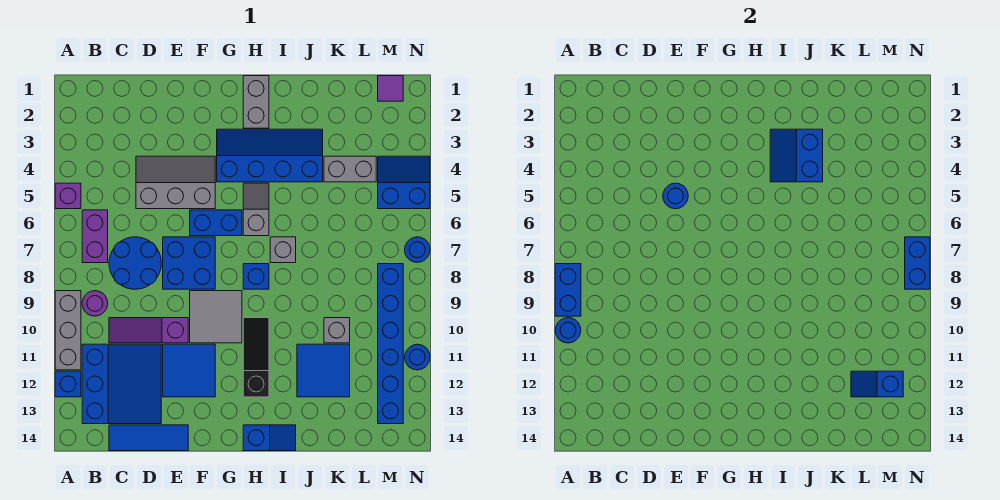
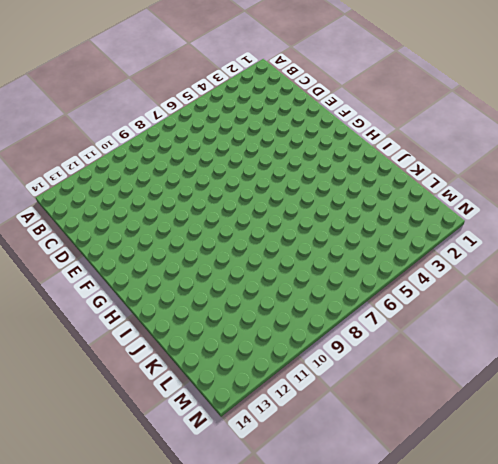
none -> purple brick A5 level 1
none -> grey brick A9:A11 level 1
none -> blue brick A12 level 1
none -> purple brick B6:B7 level 1

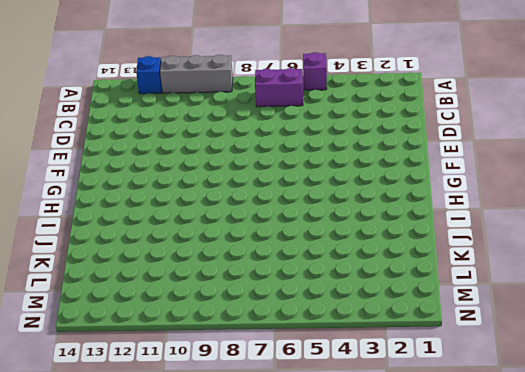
none -> purple round brick B9 level 1
none -> blue slope B11:D13 level 1 top B
none -> blue round brick C7:D8 level 1
none -> purple slope C10:E10 level 1 top E

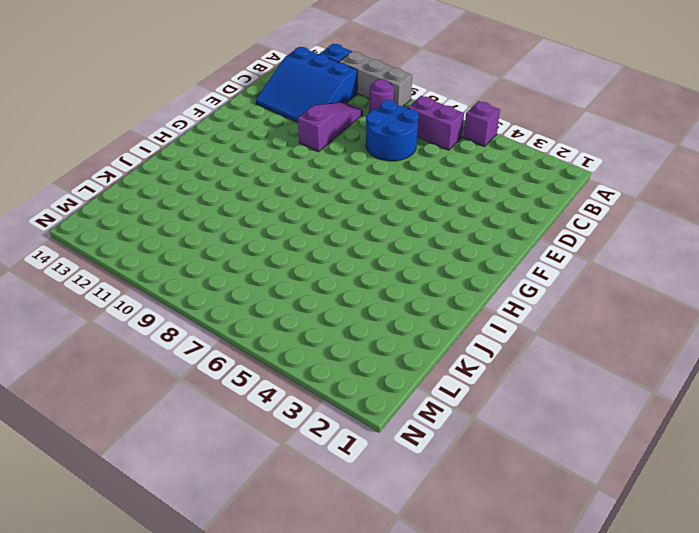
none -> blue tile C14:E14 level 1
none -> grey slope D4:F5 level 1 top 5
none -> blue brick E7:F8 level 1
none -> blue tile E11:F12 level 1

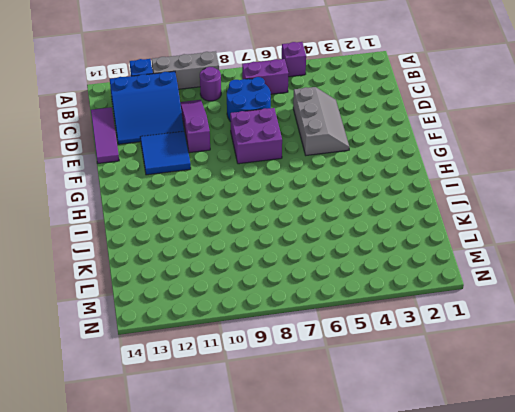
purple tile C14:E14 level 1 -> blue tile C14:E14 level 1
purple brick E7:F8 level 1 -> blue brick E7:F8 level 1
none -> blue brick F6:G6 level 1
none -> grey tile F9:G10 level 1
none -> blue slope G3:J4 level 1 top 4
none -> grey brick H1:H2 level 1

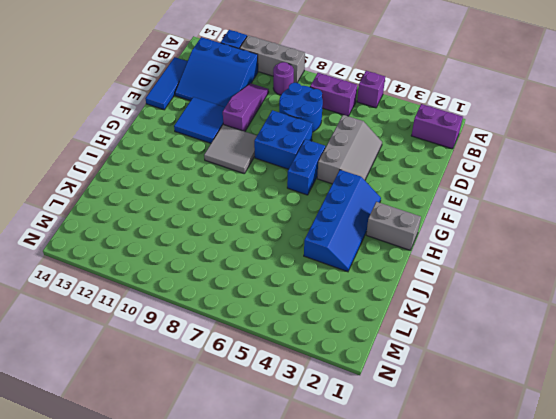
purple brick B1:B2 level 1 -> none
none -> grey slope H5:H6 level 1 top 6
none -> blue brick H8 level 1
none -> black slope H10:H12 level 1 top 12
none -> blue slope H14:I14 level 1 top H

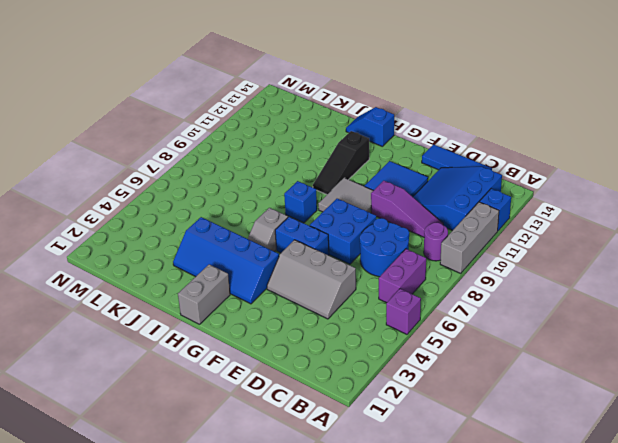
none -> grey brick I7 level 1
none -> blue tile J11:K12 level 1
none -> grey brick K4:L4 level 1
none -> grey brick K10 level 1

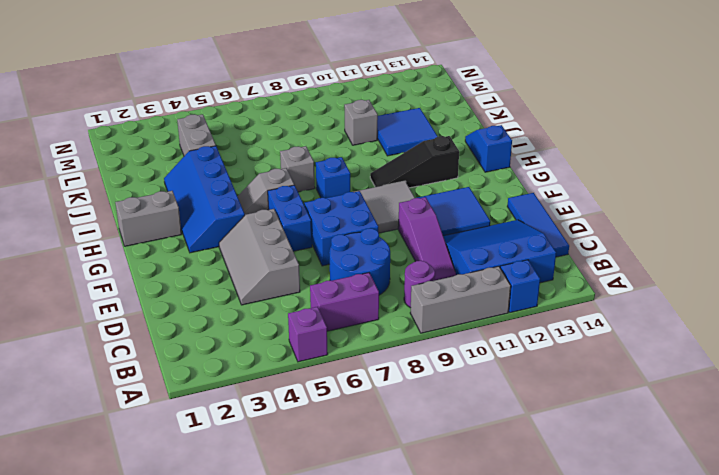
none -> purple tile M1 level 1
none -> blue slope M4:N5 level 1 top 5
none -> blue brick M8:M13 level 1
none -> blue round brick N7 level 1

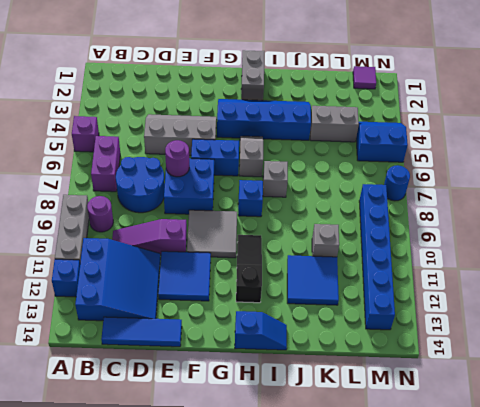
purple round brick E7 level 2 -> none
none -> blue round brick N11 level 1
none -> blue brick A8:A9 level 2
none -> blue round brick A10 level 2
none -> blue round brick E5 level 2

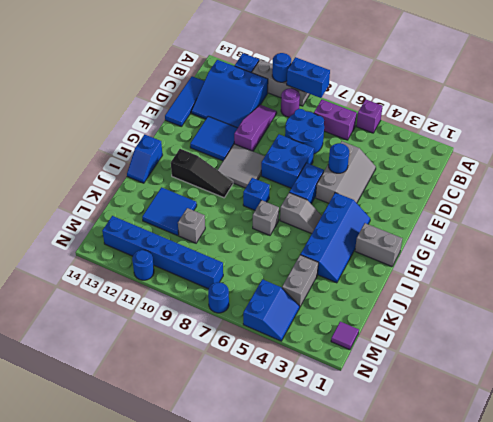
none -> blue slope I3:J4 level 2 top J
none -> blue slope L12:M12 level 2 top M
none -> blue brick N7:N8 level 2

